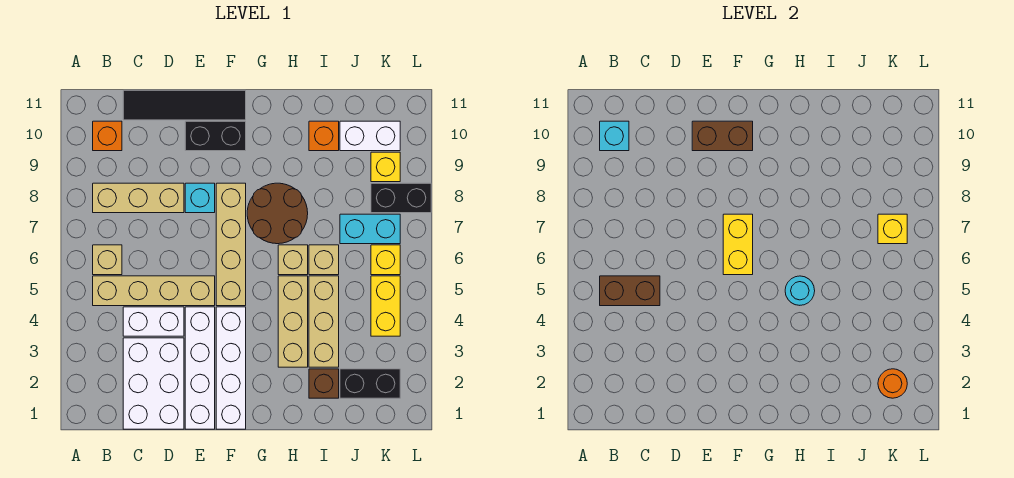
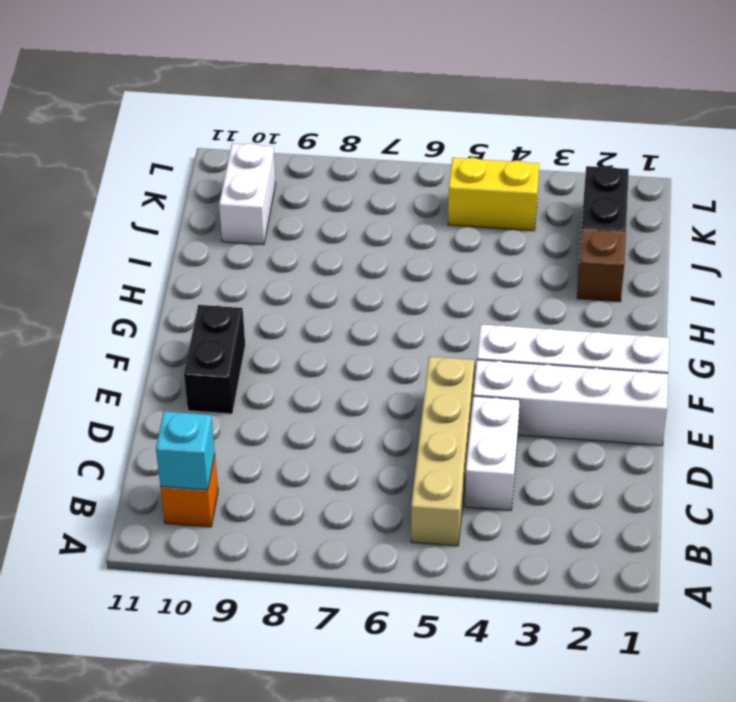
none -> tan brick B6 level 1
none -> tan brick B8:D8 level 1
none -> white brick C1:D3 level 1
none -> black tile C11:F11 level 1

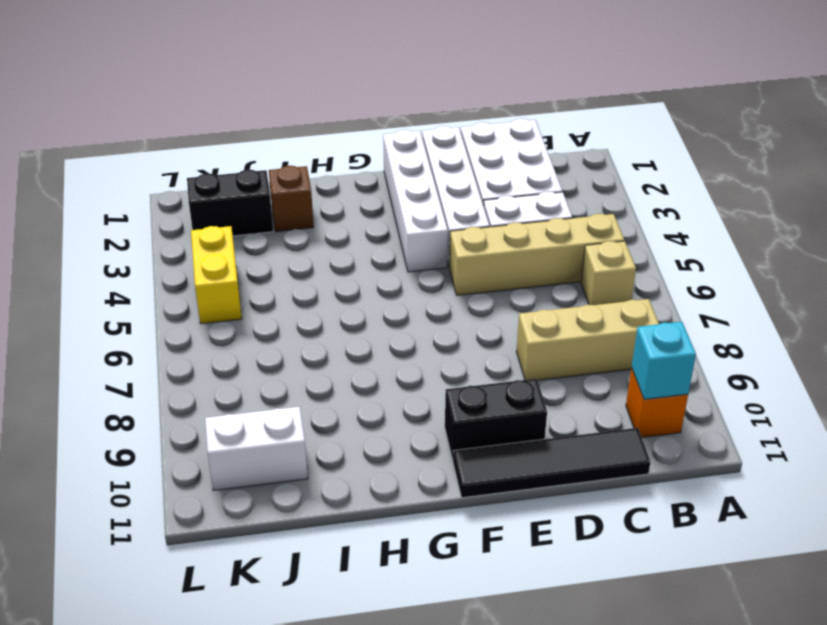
none -> cyan brick E8 level 1
none -> tan brick F5:F8 level 1
none -> brown round brick G7:H8 level 1
none -> tan brick H3:H5 level 1

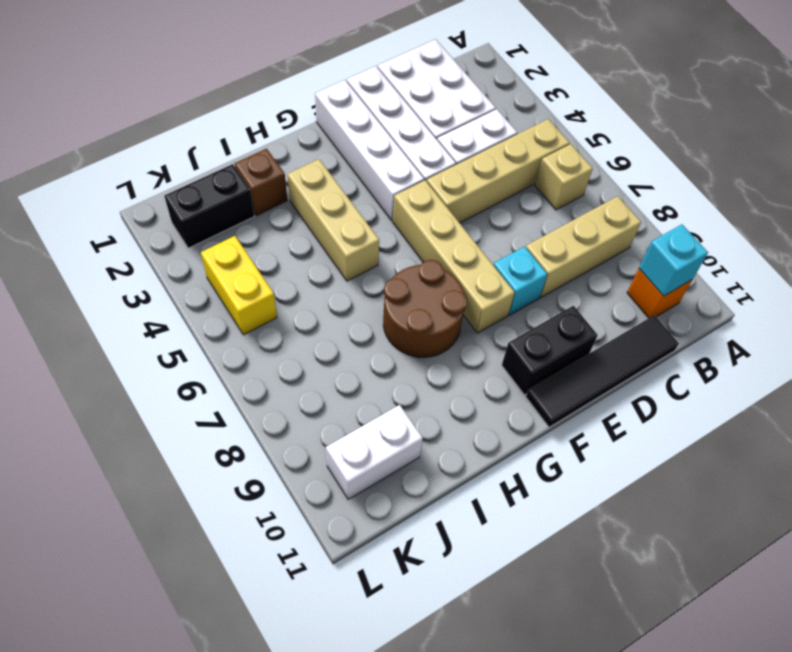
none -> tan brick H6 level 1
none -> tan brick I3:I5 level 1
none -> tan brick I6 level 1
none -> orange brick I10 level 1

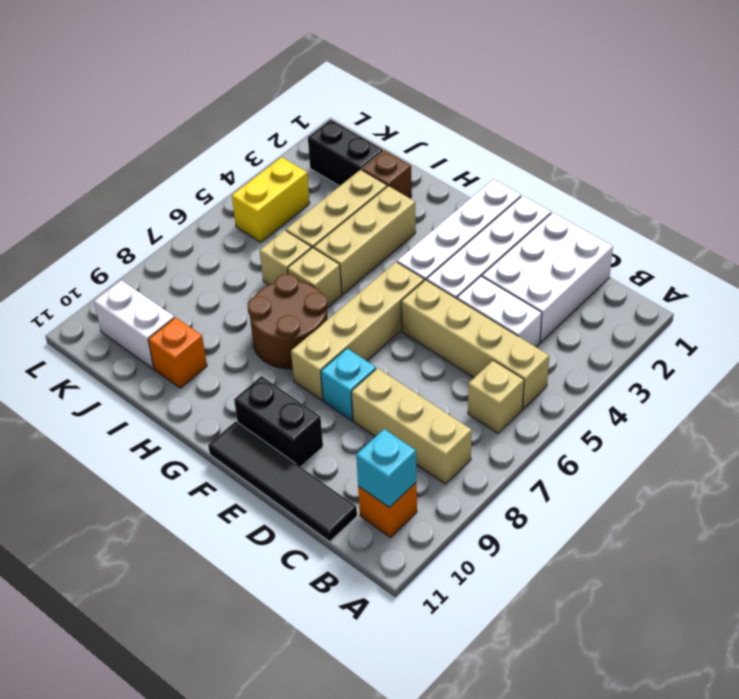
none -> cyan brick J7:K7 level 1
none -> yellow brick K6 level 1
none -> black brick K8:L8 level 1
none -> yellow brick K9 level 1

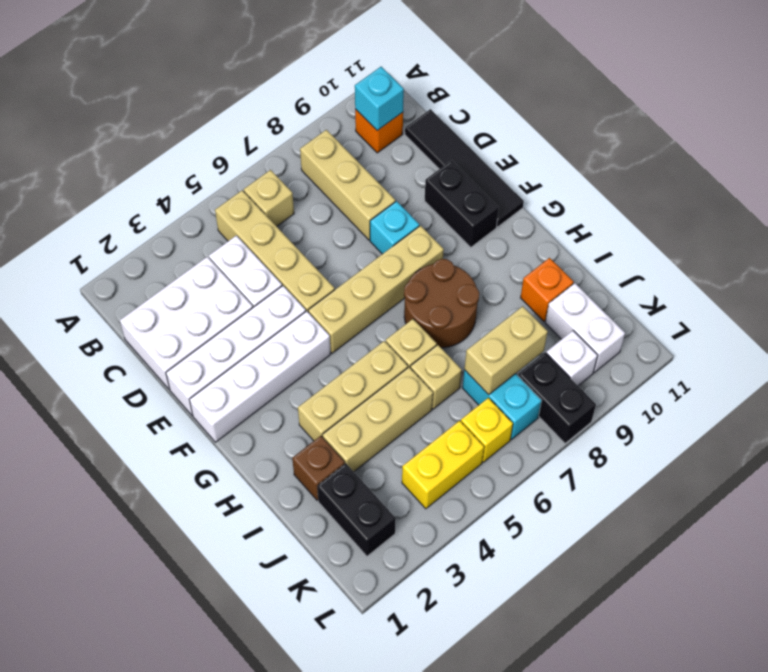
tan brick J7:J8 level 2 -> none
white brick K9 level 1 -> yellow brick K9 level 1
none -> brown brick B5:C5 level 2
none -> brown brick E10:F10 level 2
none -> yellow brick F6:F7 level 2
none -> cyan round brick H5 level 2

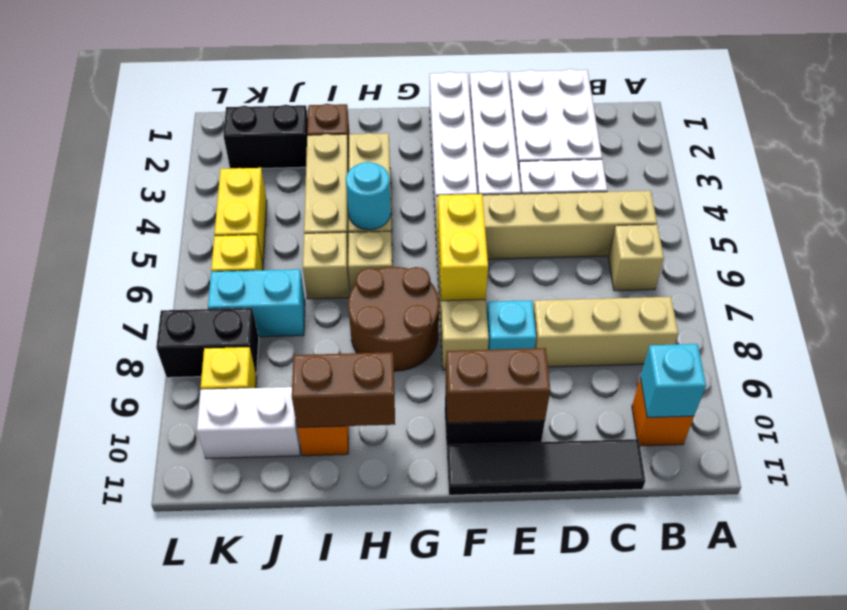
brown brick H10:I10 level 2 -> brown brick B5:C5 level 2
none -> orange round brick K2 level 2
none -> yellow brick K7 level 2

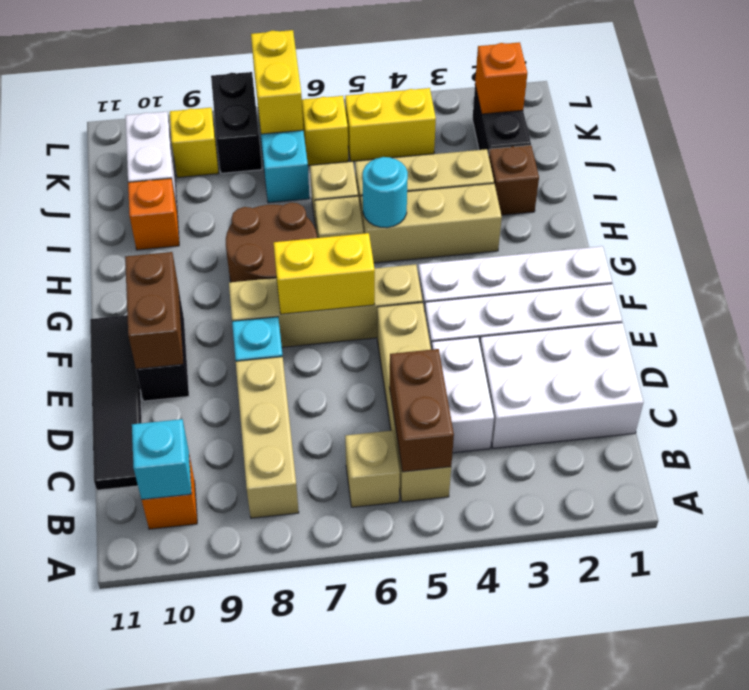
orange brick K2 level 2 -> orange round brick K2 level 2
yellow brick K7:L7 level 2 -> yellow brick K7 level 2

